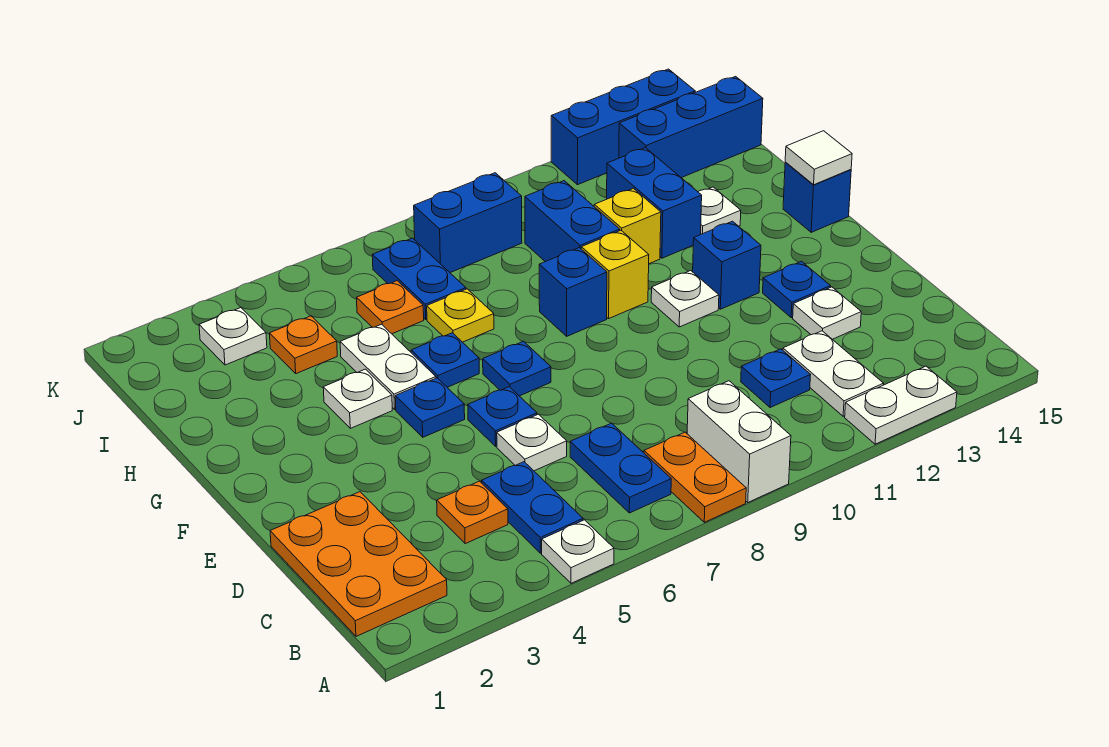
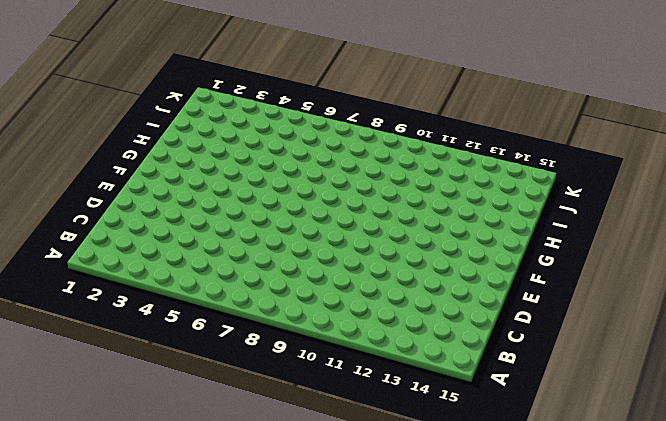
none -> white plate A5 level 1
none -> orange plate A8:B8 level 1
none -> white brick A9:B9 level 1
none -> white plate A12:A13 level 1

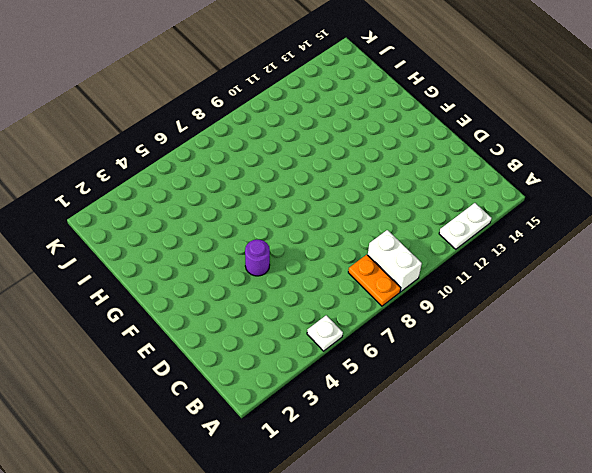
purple round brick E5 level 1 -> none
none -> orange plate B1:D2 level 1
none -> blue plate B5:C5 level 1
none -> blue plate B7:C7 level 1
none -> white plate B12:C12 level 1

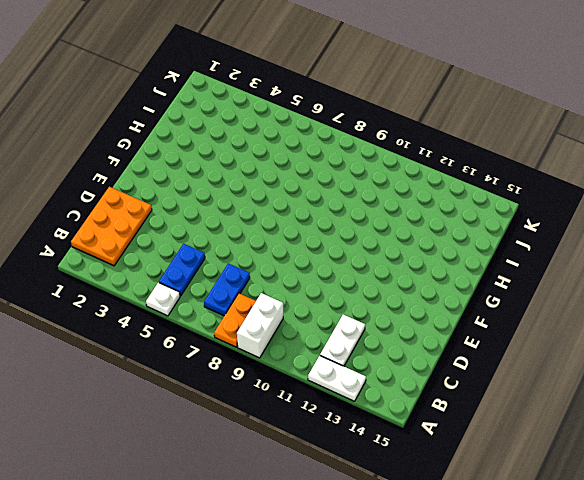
none -> orange plate C4 level 1
none -> blue plate C11 level 1
none -> white plate D6 level 1
none -> white plate D13 level 1

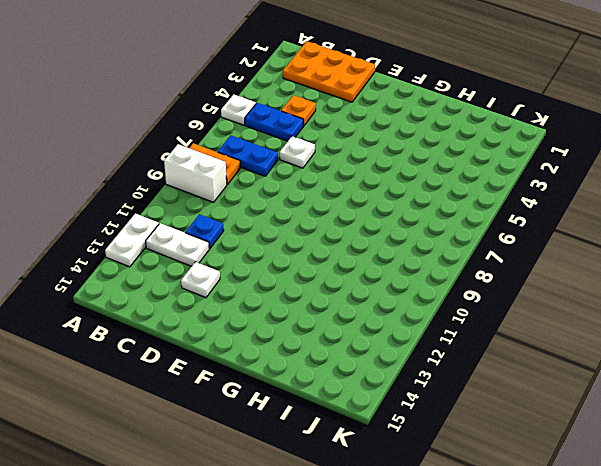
none -> blue plate E6 level 1
none -> blue plate E13 level 1
none -> blue plate F5 level 1
none -> blue plate F7 level 1

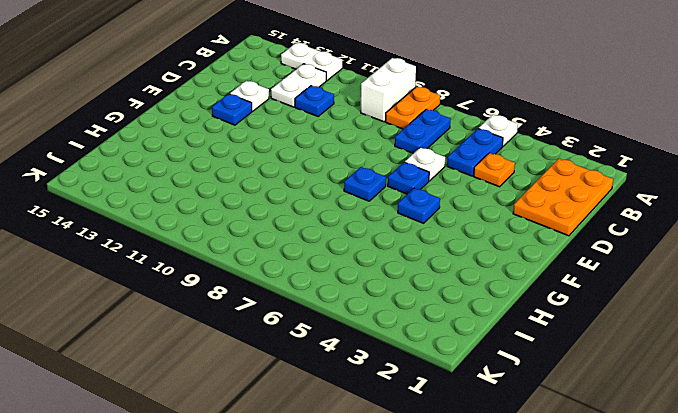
none -> white plate F11 level 1
none -> blue brick F12 level 1
none -> white plate G4 level 1
none -> white plate G5:H5 level 1

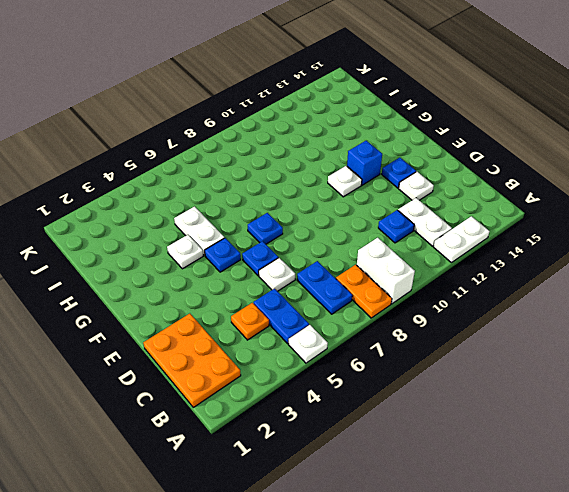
none -> blue plate G6 level 1
none -> blue brick G9 level 1
none -> yellow brick G10 level 1
none -> blue brick G15 level 1

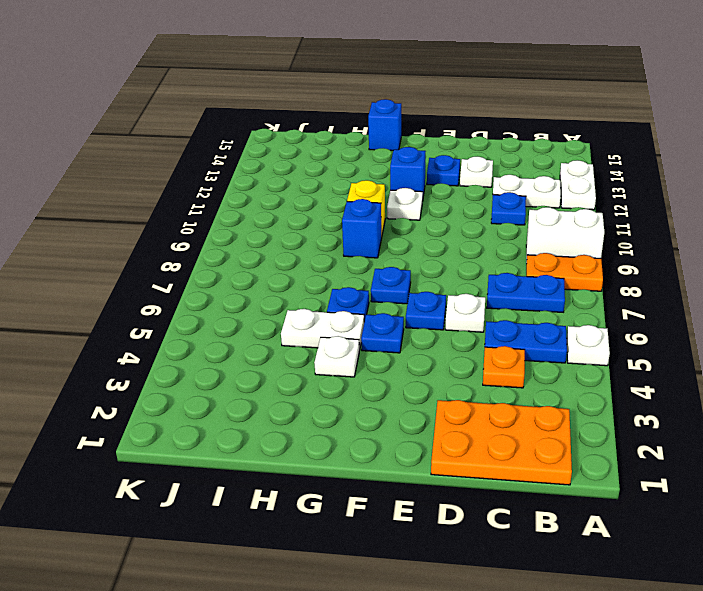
none -> yellow plate H7 level 1
none -> blue brick H10:I10 level 1
none -> yellow brick H11 level 1
none -> blue brick H12:I12 level 1

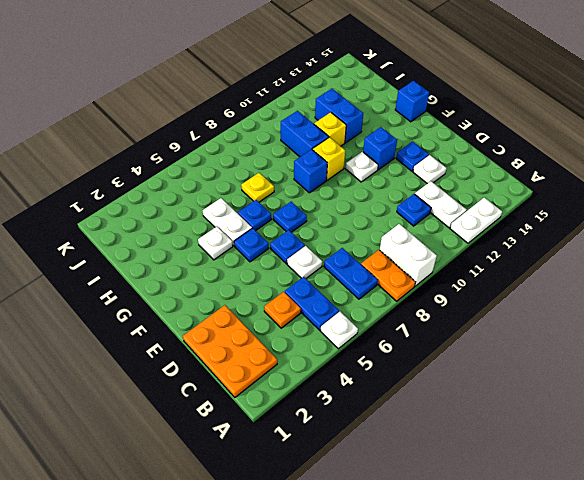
none -> white plate H13 level 1
none -> orange plate I4 level 1
none -> orange plate I6 level 1
none -> blue plate I7:J7 level 1

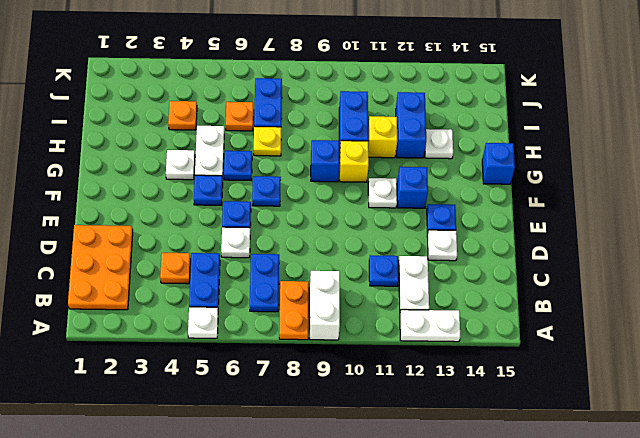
none -> white plate J3 level 1
none -> blue brick J8:J9 level 1
none -> blue brick J13:J15 level 1
none -> blue brick K12:K14 level 1

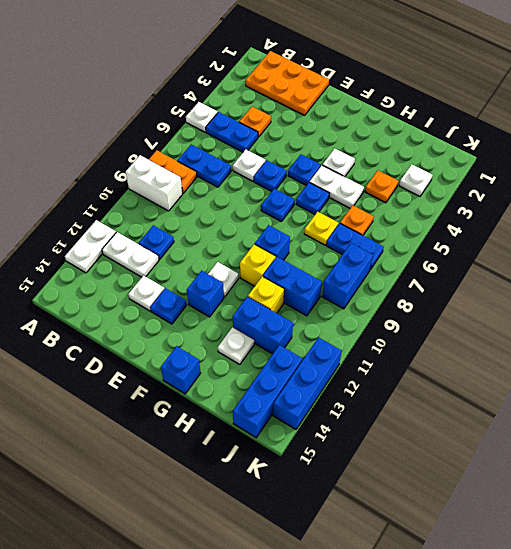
none -> white tile G15 level 2

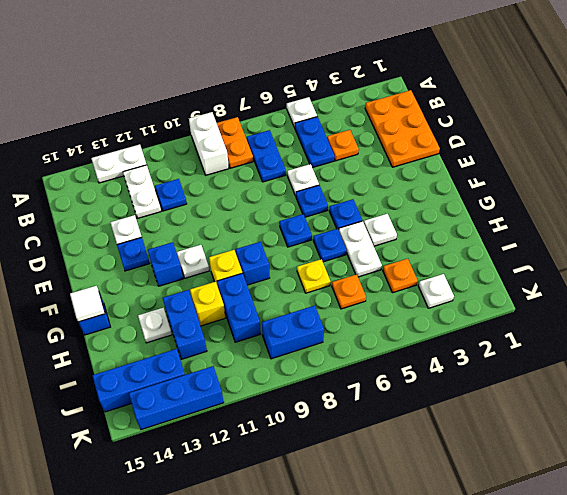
none -> blue plate I7:J7 level 1

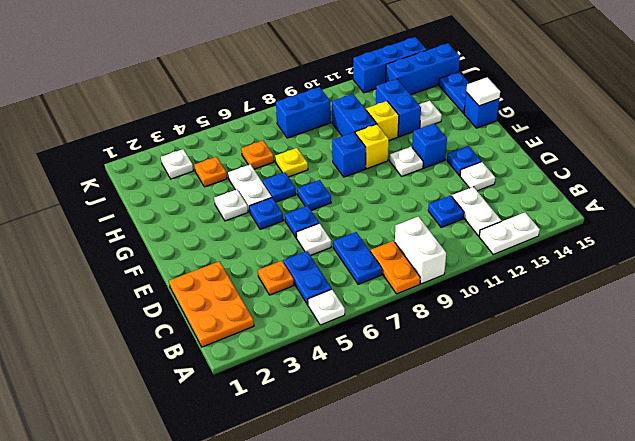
blue plate H15:I15 level 1 -> blue plate I7:J7 level 1

